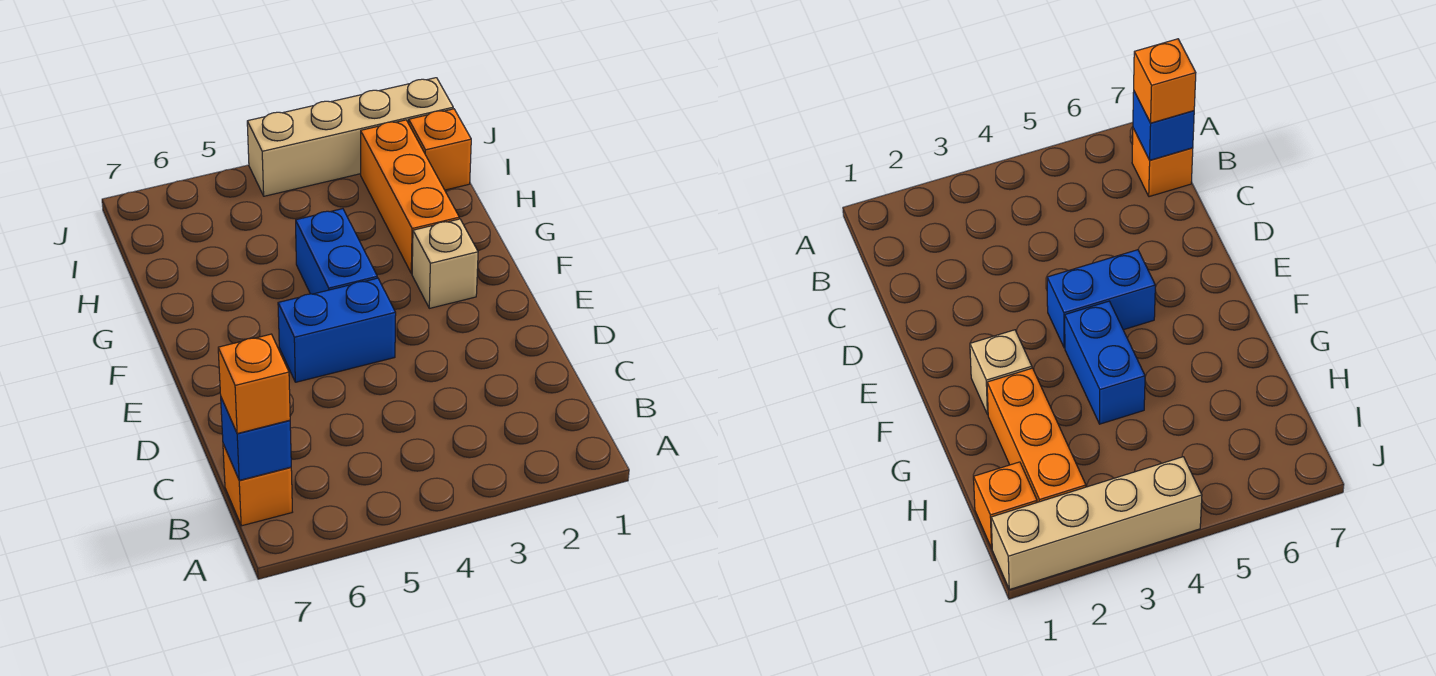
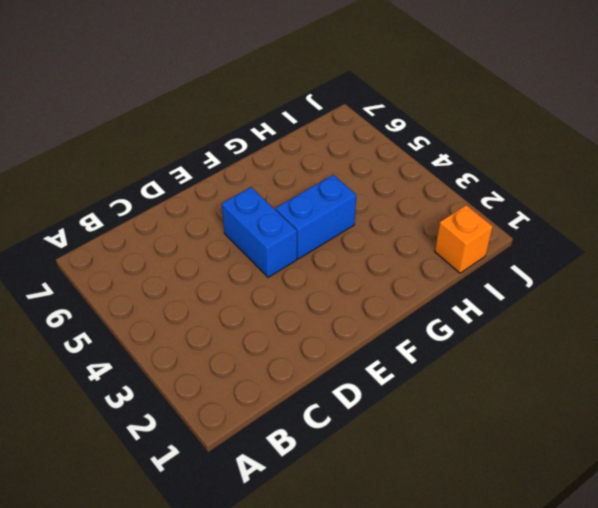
none -> orange brick B7 level 1
none -> tan brick F2 level 1

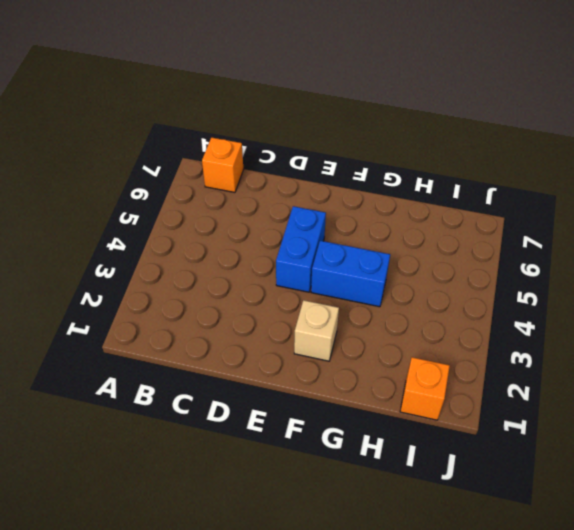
none -> orange brick G2:I2 level 1
none -> tan brick J1:J4 level 1

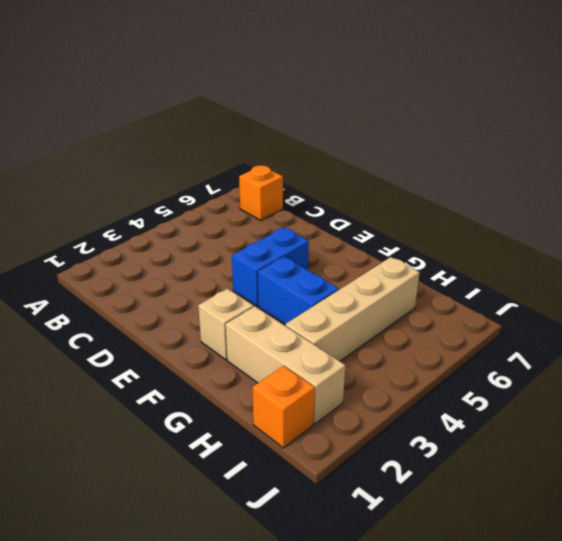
tan brick G2:I2 level 1 -> orange brick G2:I2 level 1
tan brick H3:H6 level 1 -> tan brick J1:J4 level 1
none -> blue brick B7 level 2
none -> orange brick B7 level 3

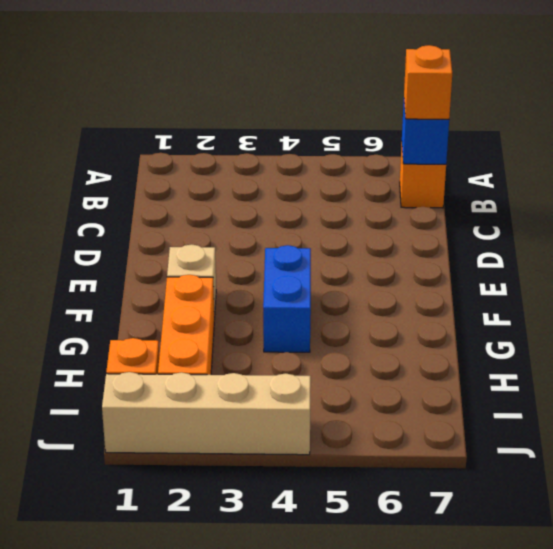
none -> blue brick E4:E5 level 1

